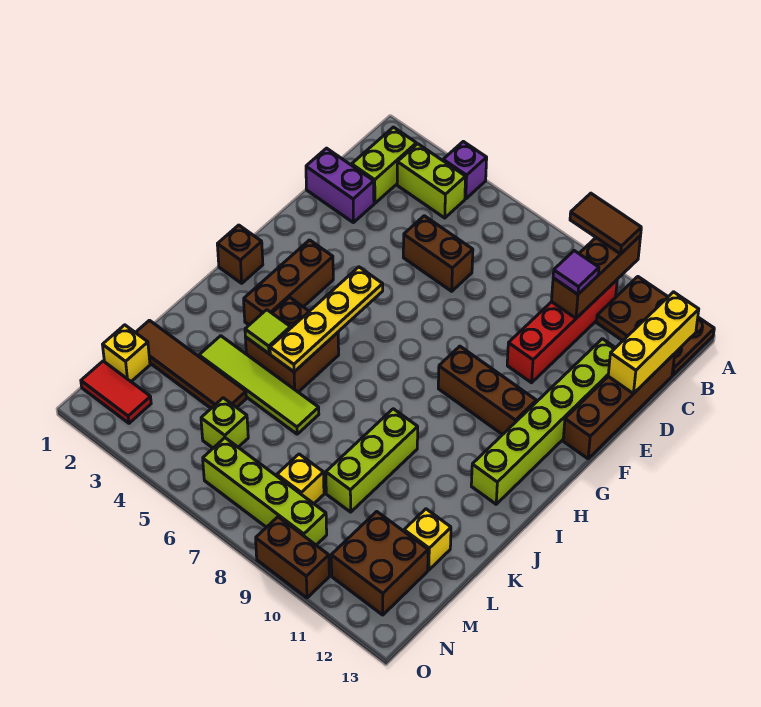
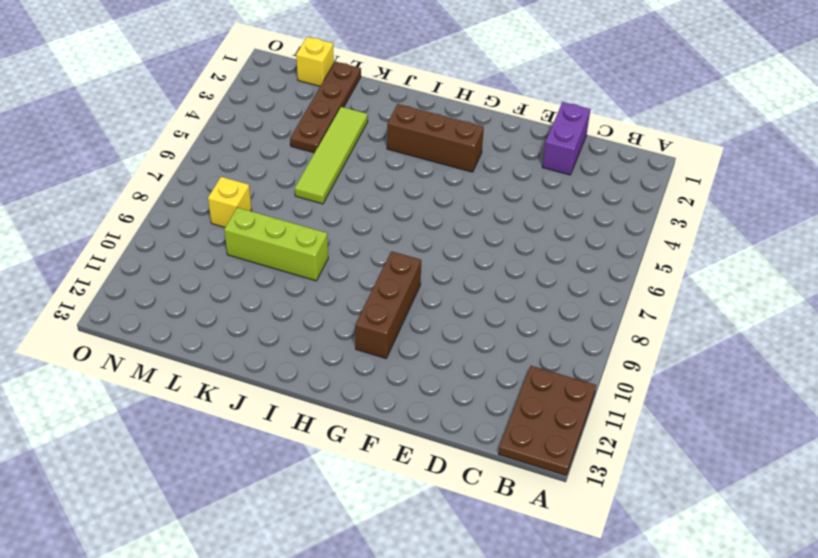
brown plate L1:L4 level 1 -> brown tile L1:L4 level 1
none -> purple brick A4 level 1
none -> lime brick B2:C2 level 1
none -> lime brick B3:B4 level 1
none -> red brick B10:E10 level 1

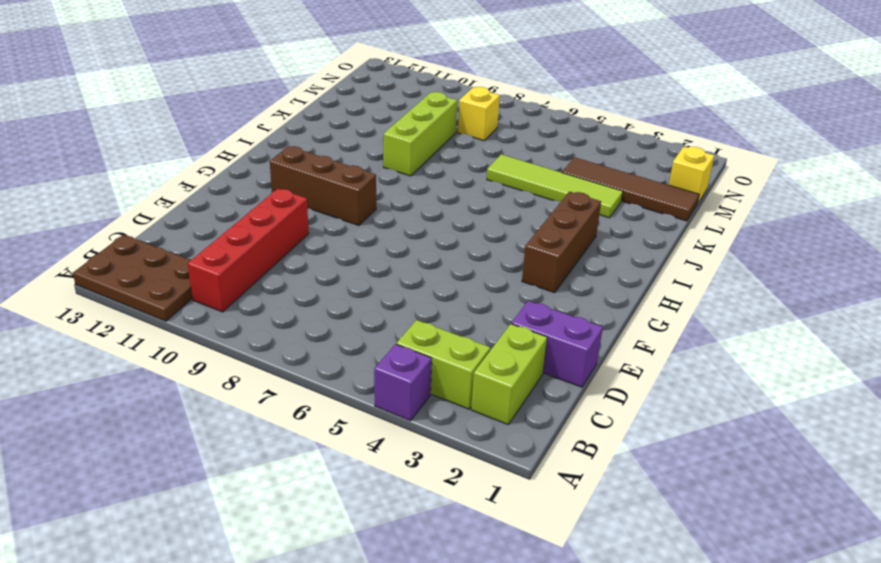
none -> brown brick C13:F13 level 1
none -> brown brick D5:D6 level 1
none -> lime brick D12:I12 level 1
none -> brown brick H1 level 1

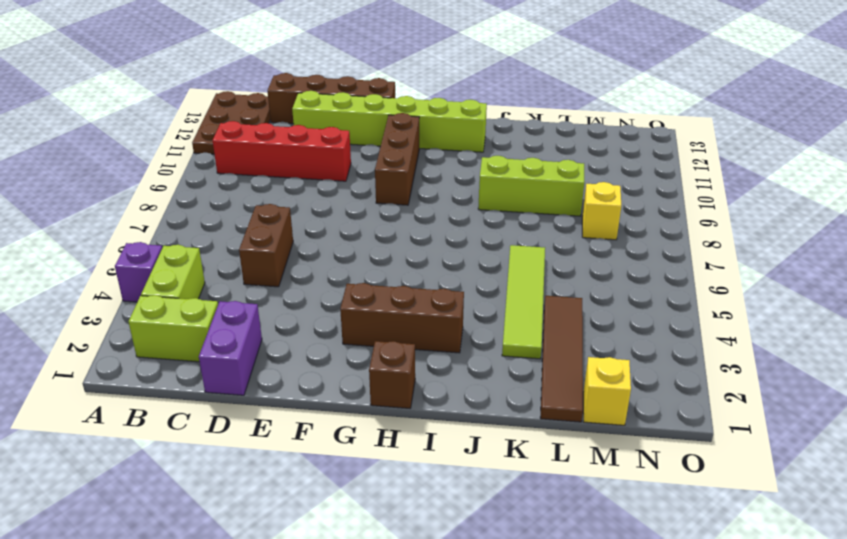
none -> brown brick I4:J5 level 1
none -> yellow brick L12 level 1
none -> lime brick M5 level 1
none -> brown brick M11:N12 level 1

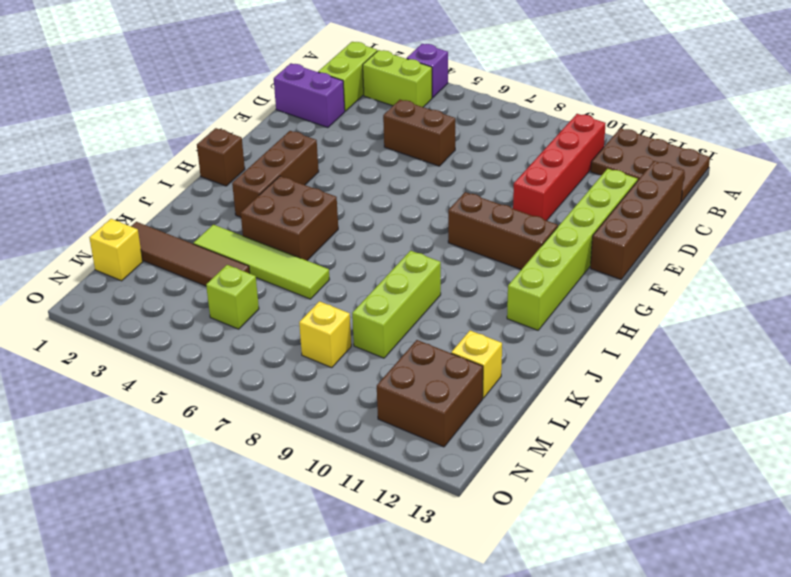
none -> red tile N1:N2 level 1
none -> lime brick N6:N9 level 1
none -> brown brick O9:O10 level 1
none -> brown brick A10:C10 level 2

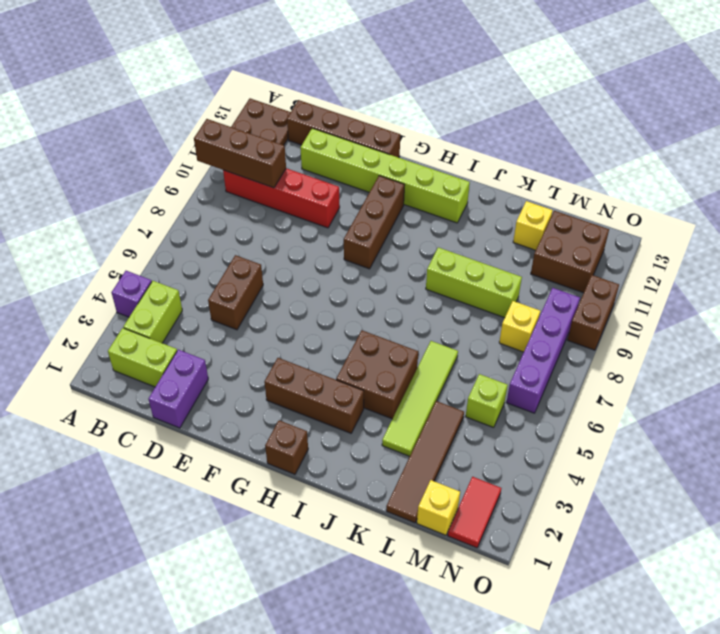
purple brick N6:N9 level 1 -> lime brick N6:N9 level 1
none -> yellow brick B13:D13 level 2
none -> yellow plate G5:J5 level 2
none -> lime tile J4 level 2
none -> brown tile A9:A10 level 3

